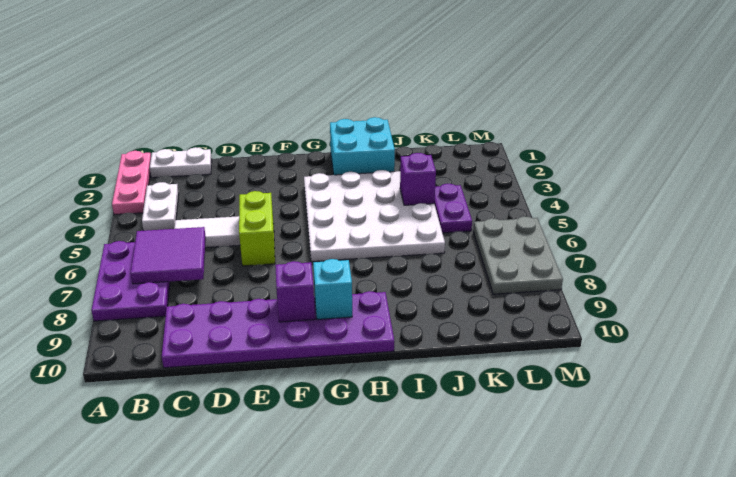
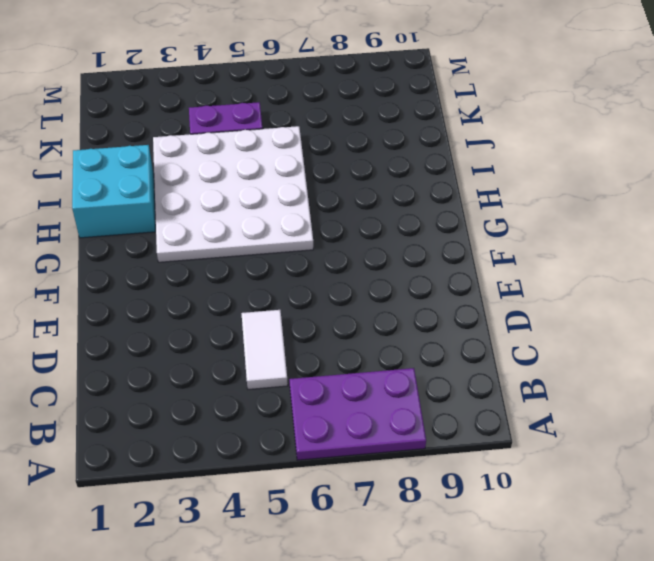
none -> pink plate A1:A3 level 1
none -> white plate B1:C1 level 1
none -> white plate B3:B4 level 1

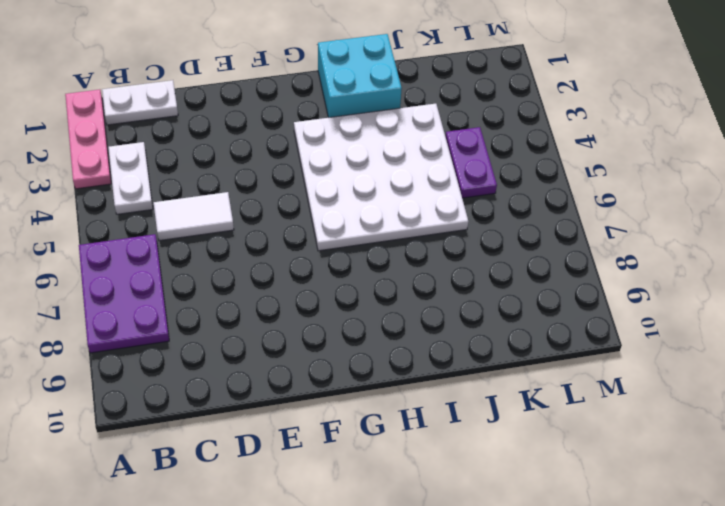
none -> purple plate C9:H10 level 1
none -> lime brick E5:E6 level 1
none -> grey plate L6:M8 level 1

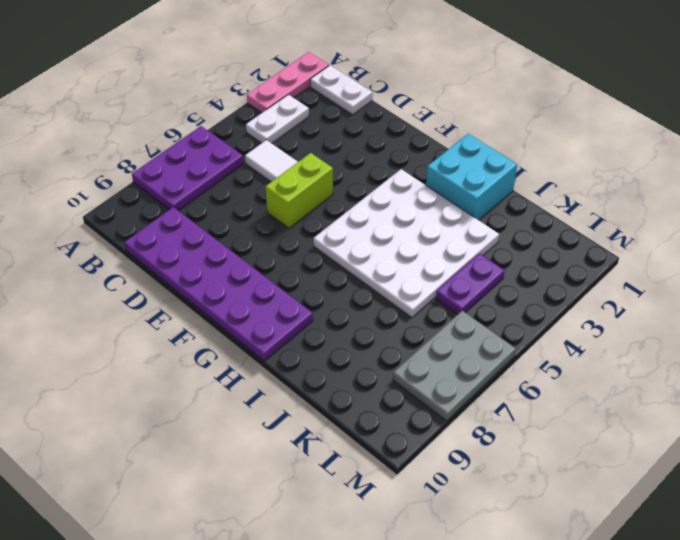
none -> purple tile B6:C7 level 2
none -> purple brick F9 level 2
none -> cyan brick G9 level 2

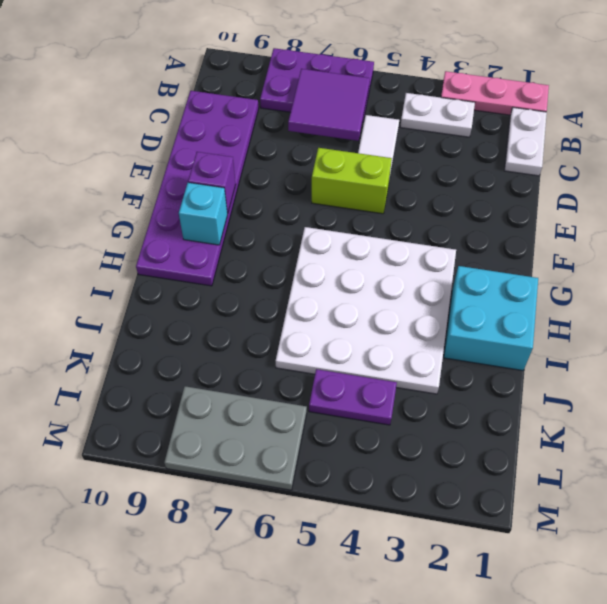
none -> purple brick J4 level 2

